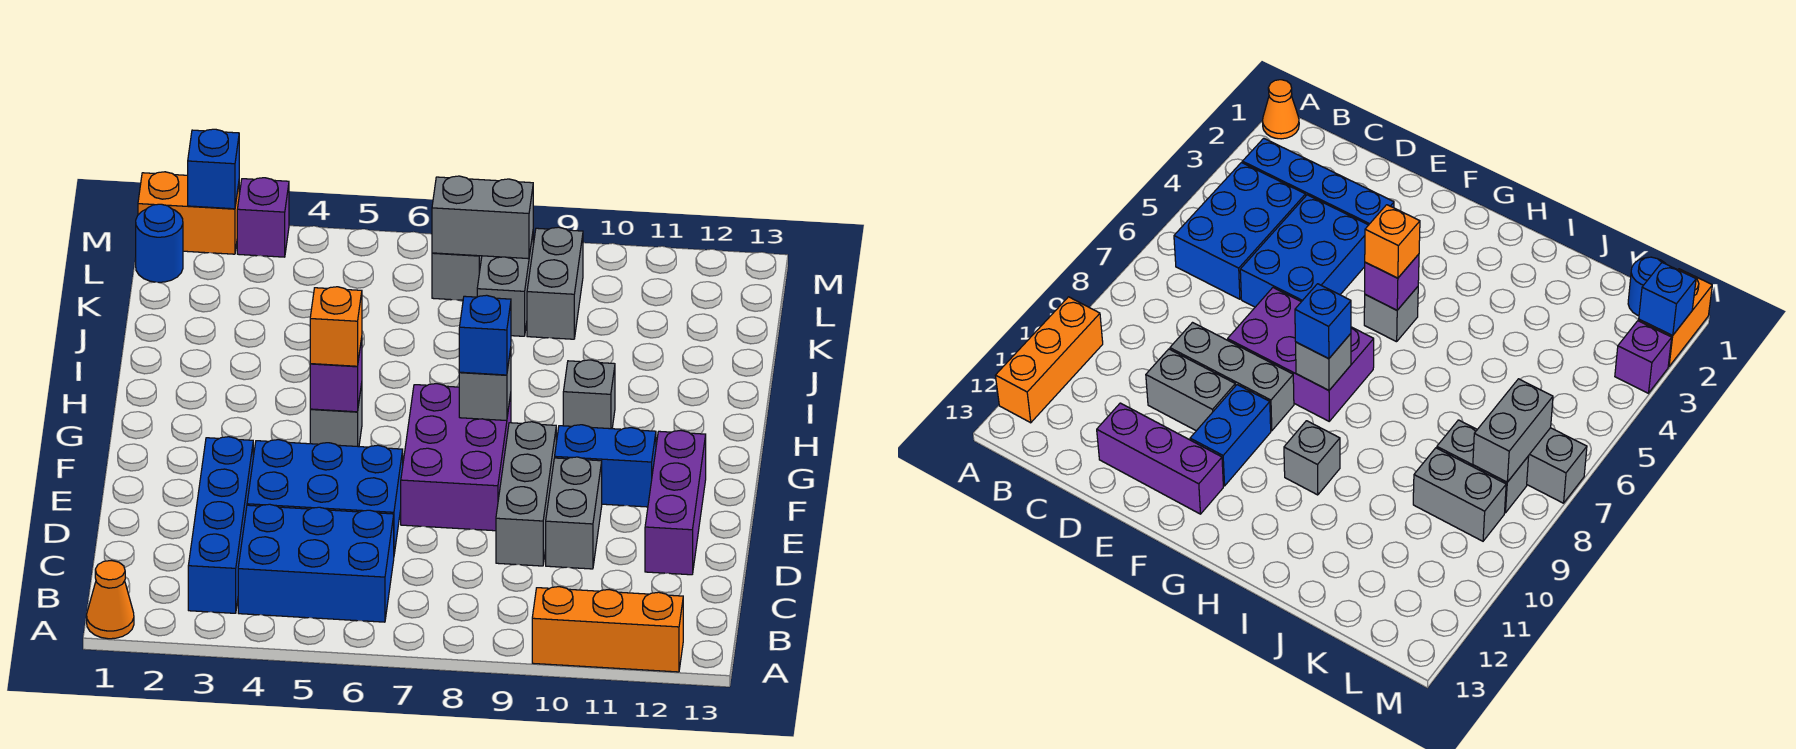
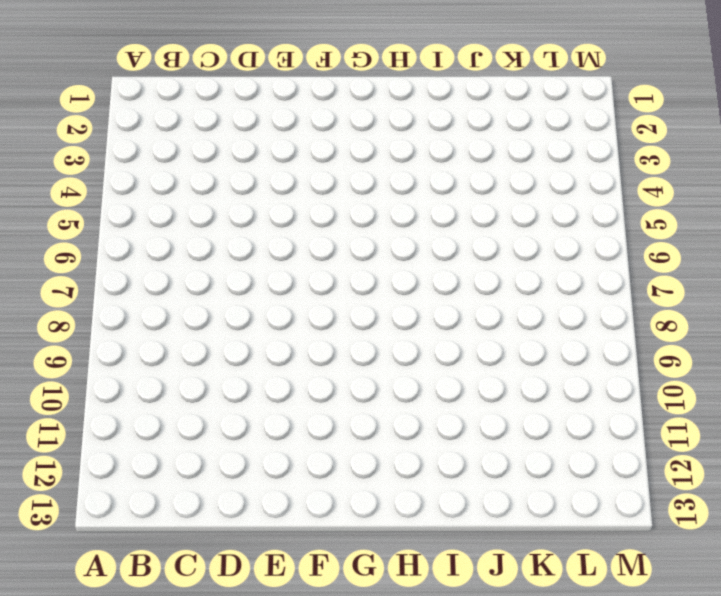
none -> orange cone A1 level 1
none -> orange brick A10:A12 level 1
none -> blue brick B3:E3 level 1

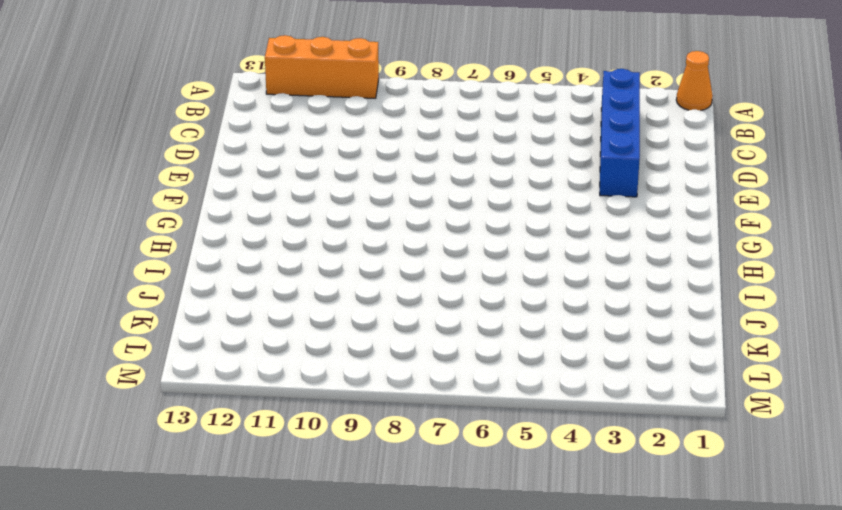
none -> blue brick B4:C6 level 1
none -> blue brick D4:E6 level 1
none -> grey brick D9:F9 level 1

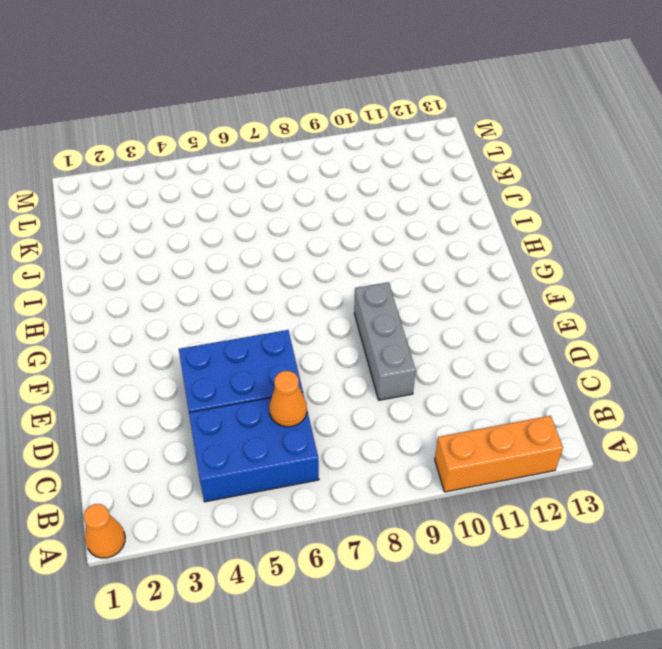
orange cone C6 level 2 -> none
none -> blue brick B3:E3 level 1
none -> grey brick D10:E10 level 1
none -> purple brick D12:F12 level 1

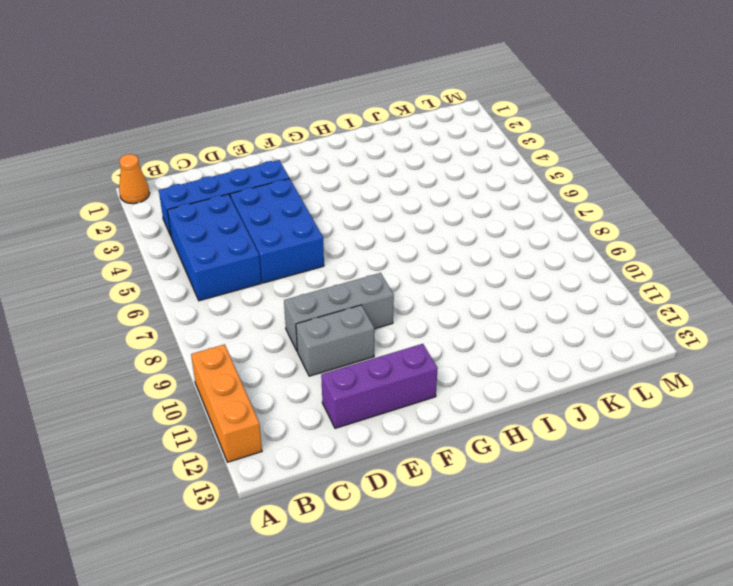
none -> purple brick E7:G8 level 1
none -> blue brick F10:F11 level 1
none -> grey brick G5 level 1

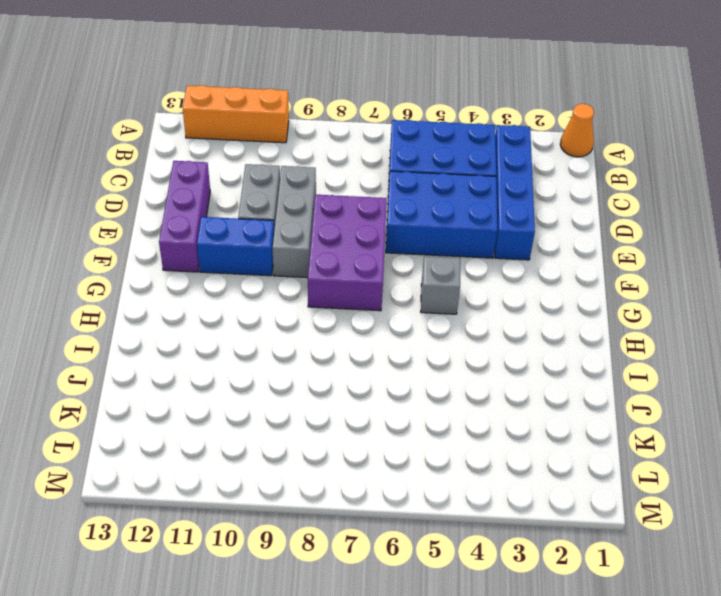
none -> grey brick H10 level 1
none -> grey brick K8:L8 level 1
none -> grey brick K9:L9 level 1

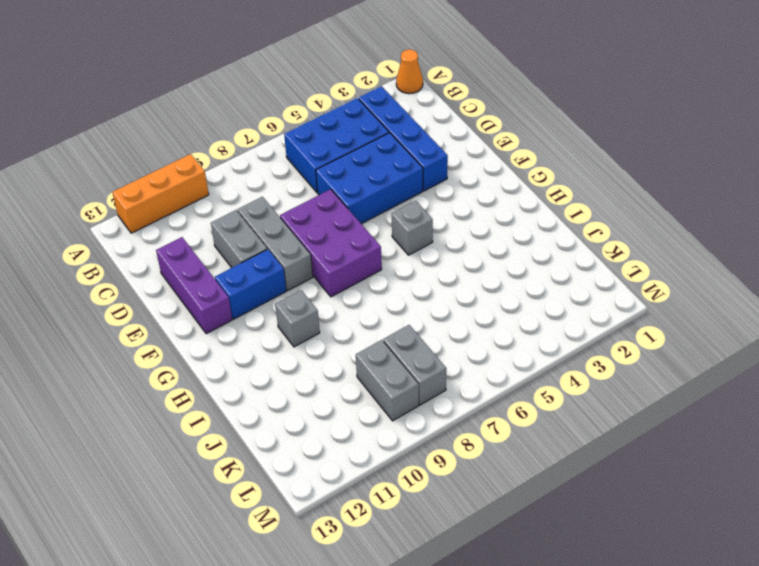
none -> blue round brick L1 level 1
none -> grey brick L7:M7 level 1
none -> orange brick M1:M2 level 1

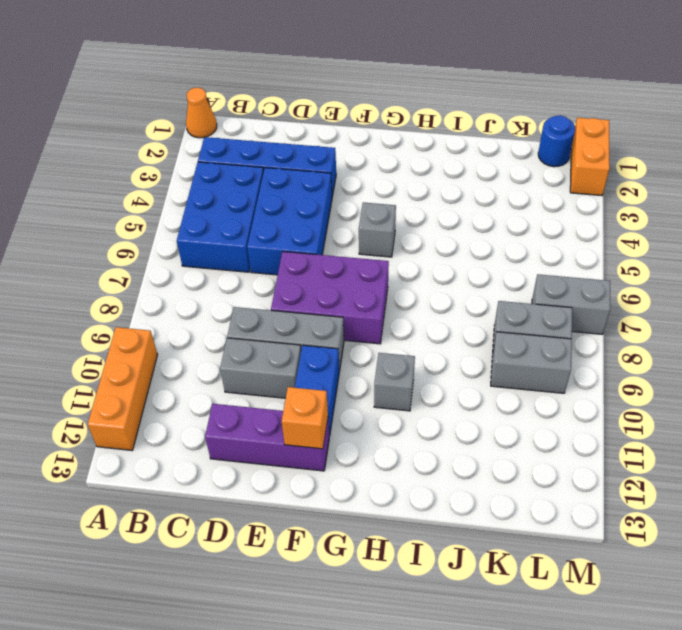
orange brick F12 level 2 -> orange brick G5 level 3
none -> purple brick M3 level 1
none -> purple brick G5 level 2
none -> grey brick G8 level 2

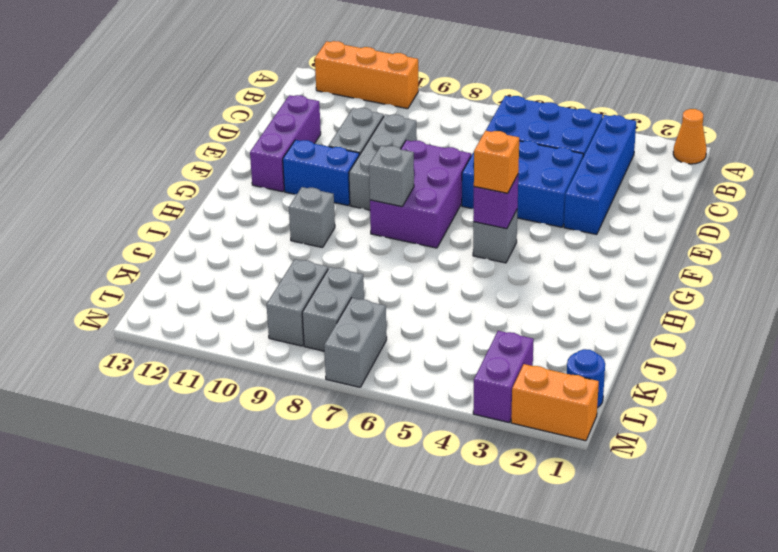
purple brick L3:M3 level 1 -> purple brick M3 level 1
none -> grey brick L7:L8 level 2
none -> blue brick M2 level 2
none -> blue brick G8 level 3

